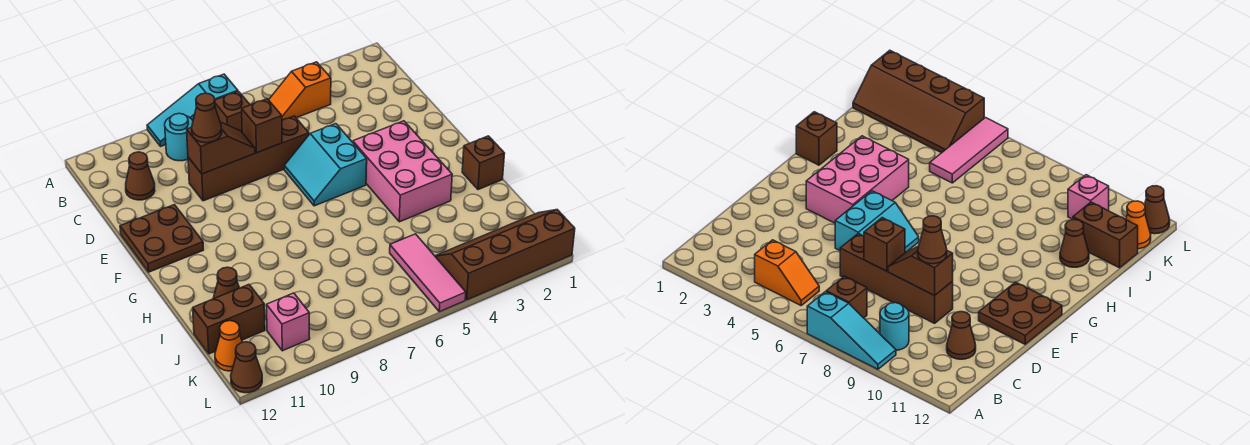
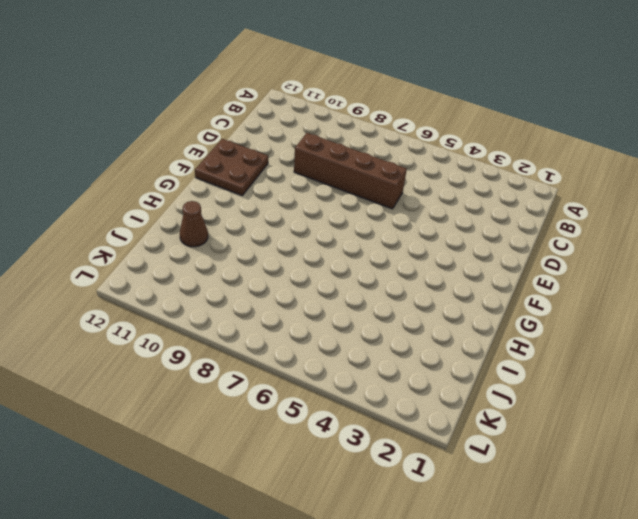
none -> cyan slope A7:A9 level 1 top 7
none -> orange slope B4:B5 level 1 top 4
none -> brown brick B7 level 1

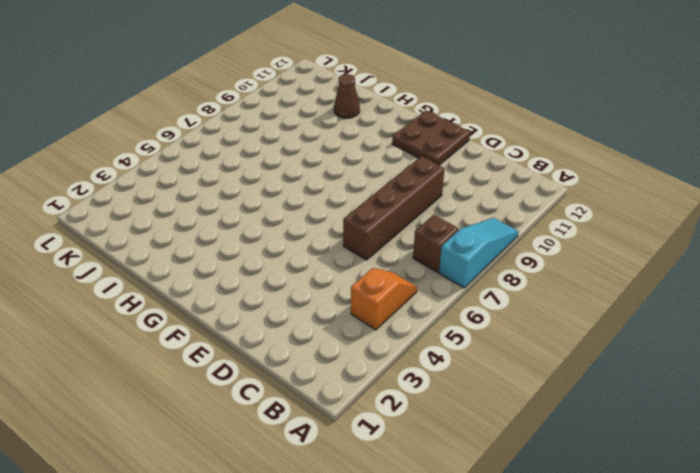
none -> cyan round brick B9 level 1
none -> brown cone C11 level 1
none -> cyan slope E5:F6 level 1 top 5

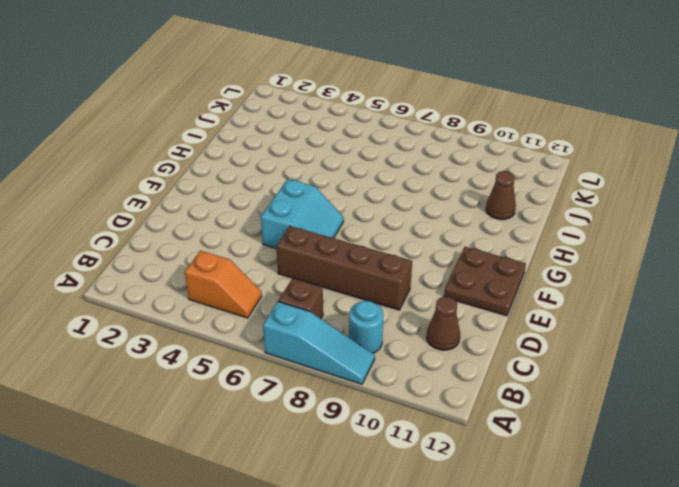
none -> pink brick F3:H4 level 1
none -> brown brick H1 level 1
none -> pink tile J5:L5 level 1

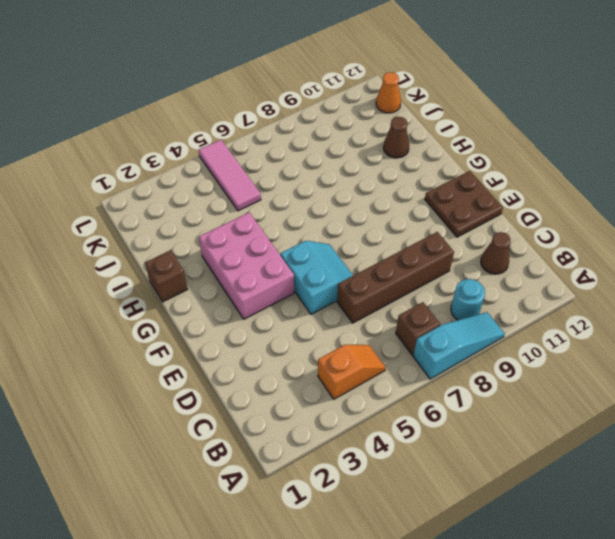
none -> brown brick J11:J12 level 1
none -> brown slope K1:L4 level 1 top L
none -> pink brick K10 level 1

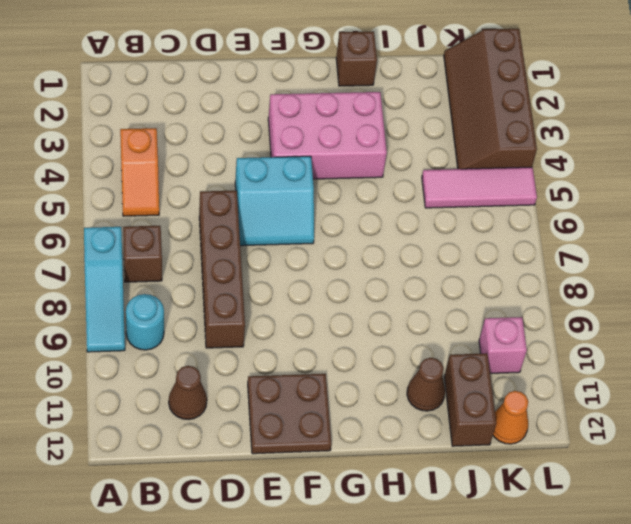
none -> brown cone L12 level 1
none -> brown brick D7 level 2
none -> brown slope D8:D9 level 2 top 9

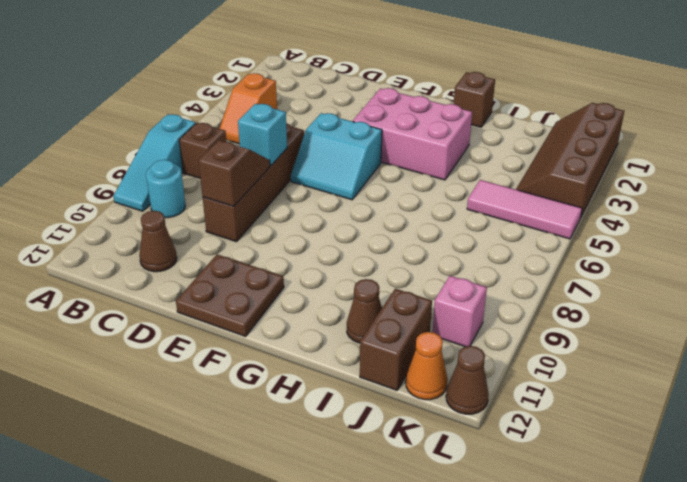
cyan brick D7 level 2 -> brown brick D7 level 2
none -> brown cone D9 level 3

